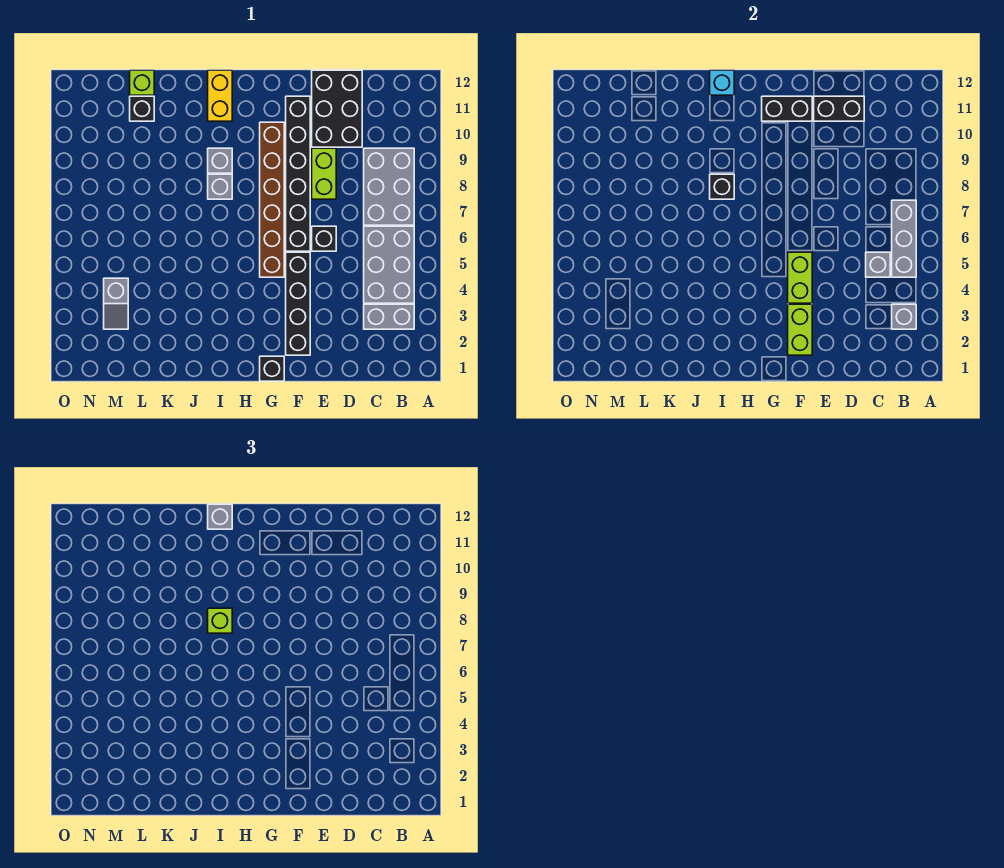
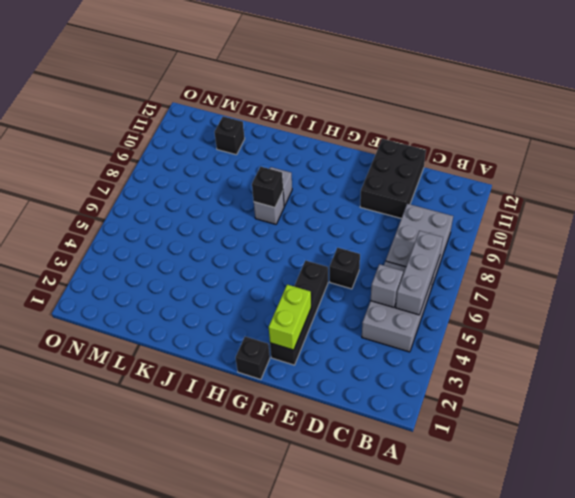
none -> grey brick B3:C3 level 1
none -> lime brick E8:E9 level 1
none -> black brick F6:F11 level 1

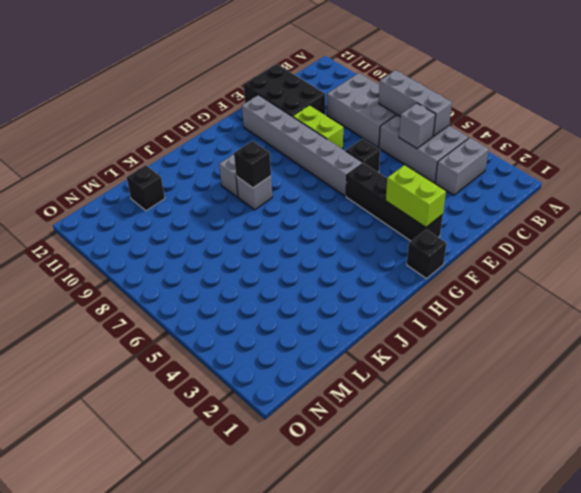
grey brick F6:F11 level 1 -> black brick F6:F11 level 1
none -> brown brick G5:G10 level 1
none -> yellow brick I11:I12 level 1
none -> lime brick L12 level 1

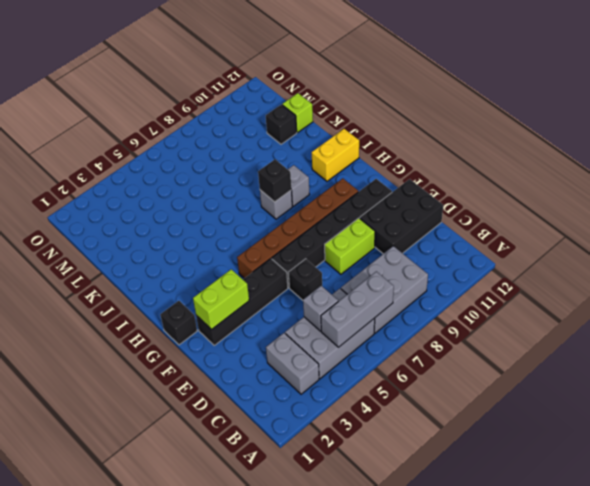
none -> grey slope M3:M4 level 1 top 4
none -> grey brick B3 level 2
none -> black brick D11:E11 level 2

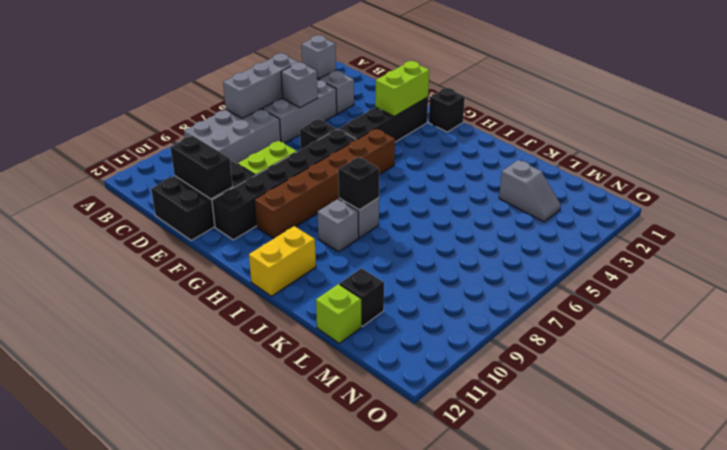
grey slope L3:M3 level 1 top L -> grey slope M3:M4 level 1 top 4
none -> lime brick F4:F5 level 2
none -> black brick F11:G11 level 2
none -> cyan brick I12 level 2

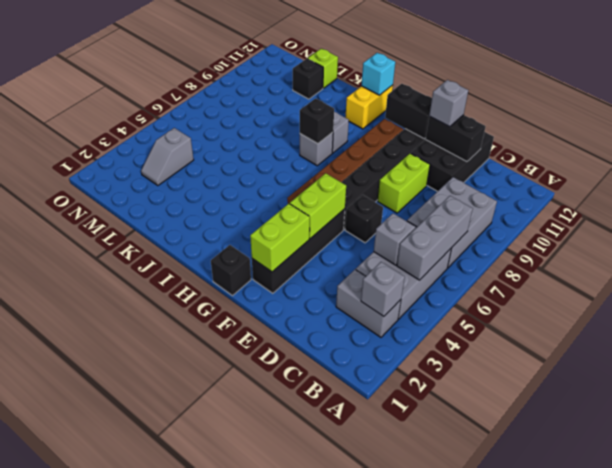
grey brick E11 level 3 -> grey brick I12 level 3
none -> lime brick I8 level 3

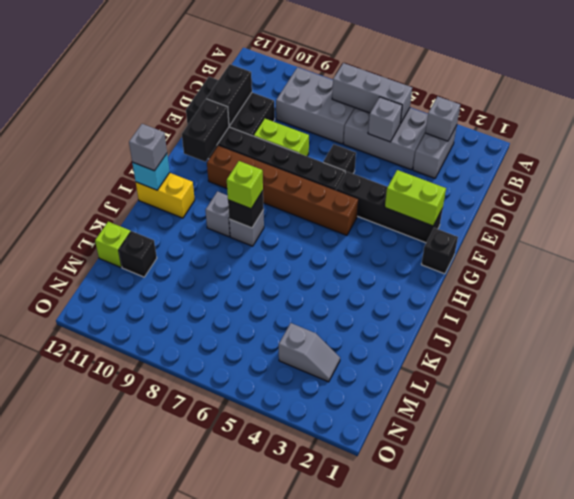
none -> lime brick F4:F5 level 2

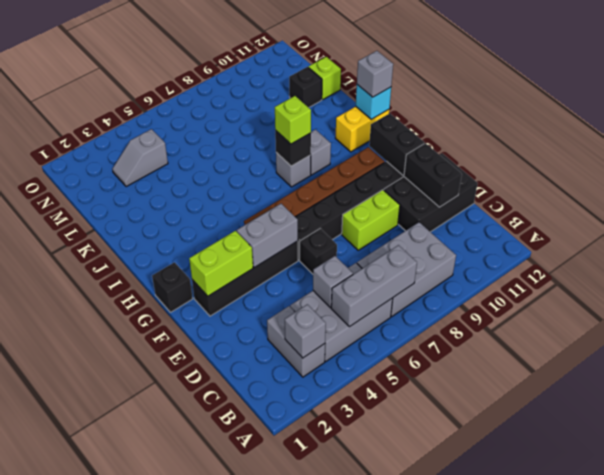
grey brick F4:F5 level 2 -> lime brick F4:F5 level 2

